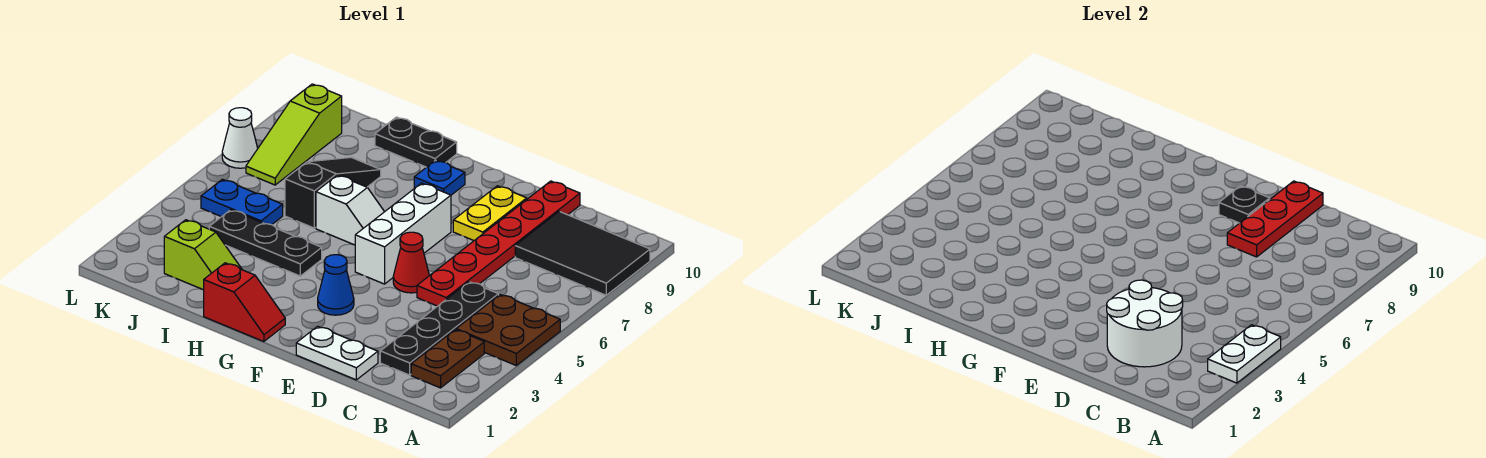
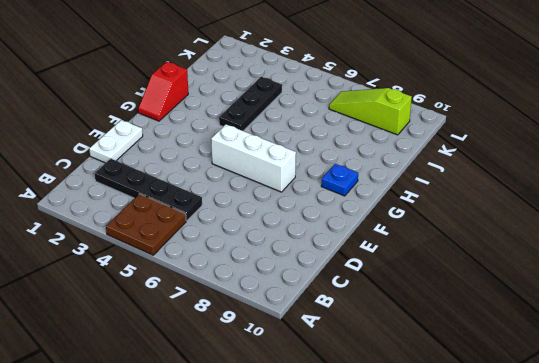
none -> black tile A8:C9 level 1
none -> brown plate B2:B3 level 1
none -> red plate D5:D10 level 1

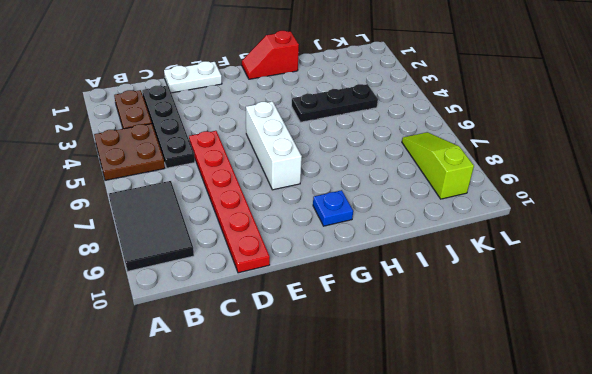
black tile A7:B9 level 1 -> black tile A8:C9 level 1
none -> red cone E5 level 1
none -> yellow plate E8:E9 level 1
none -> blue cone F3 level 1

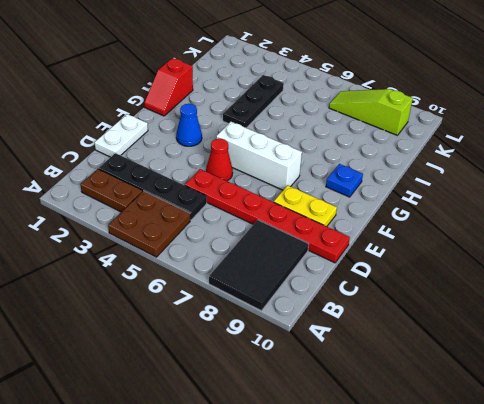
none -> white slope G6:H6 level 1 top H
none -> black plate H10:I10 level 1
none -> lime slope I2:J2 level 1 top J

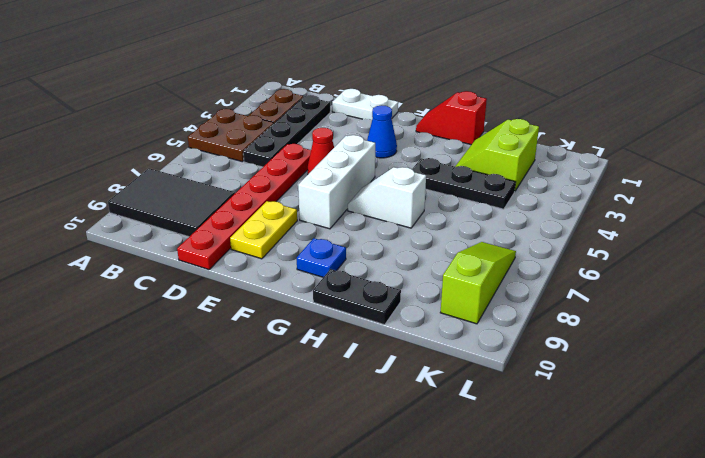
lime slope I2:J3 level 1 top J -> lime slope I2:J2 level 1 top J
none -> black slope I6:I8 level 1 top 6
none -> blue plate J5:K5 level 1
none -> white cone L7 level 1

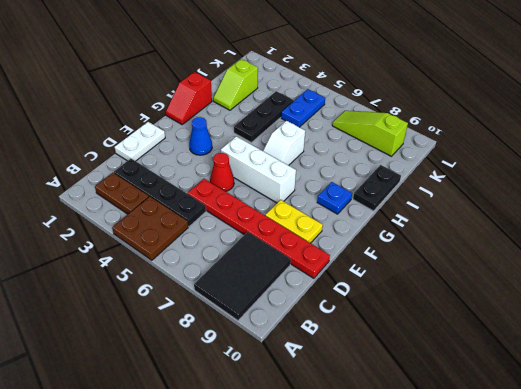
none -> black slope I6:I8 level 1 top 6
none -> white cone L7 level 1
none -> white plate A3:A4 level 2

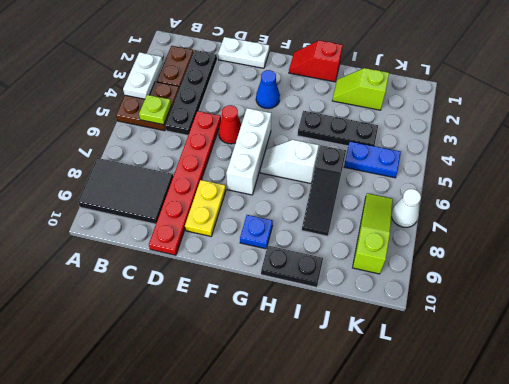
lime plate B5 level 2 -> none
none -> white round brick C2:D3 level 2
none -> red plate D8:D10 level 2
none -> black plate E9 level 2

